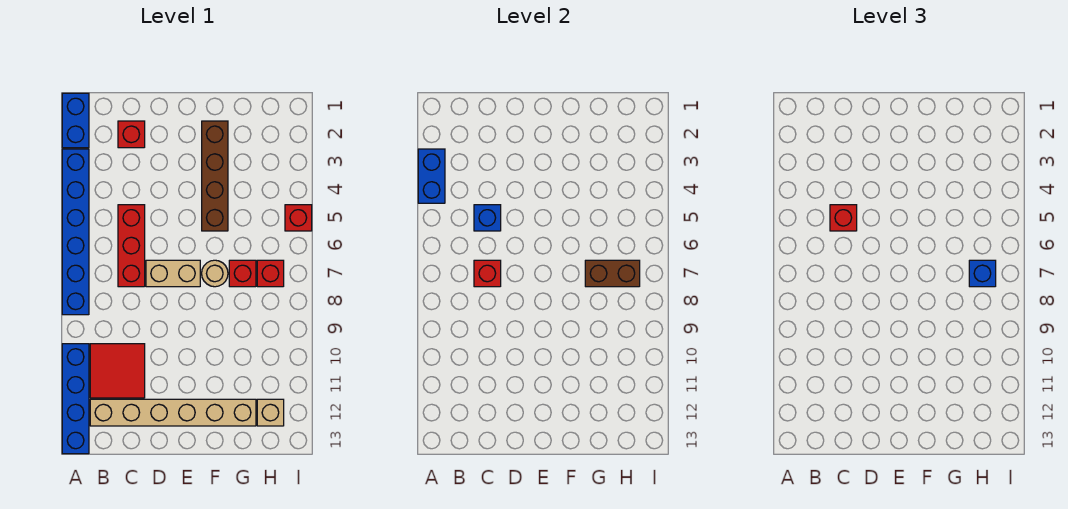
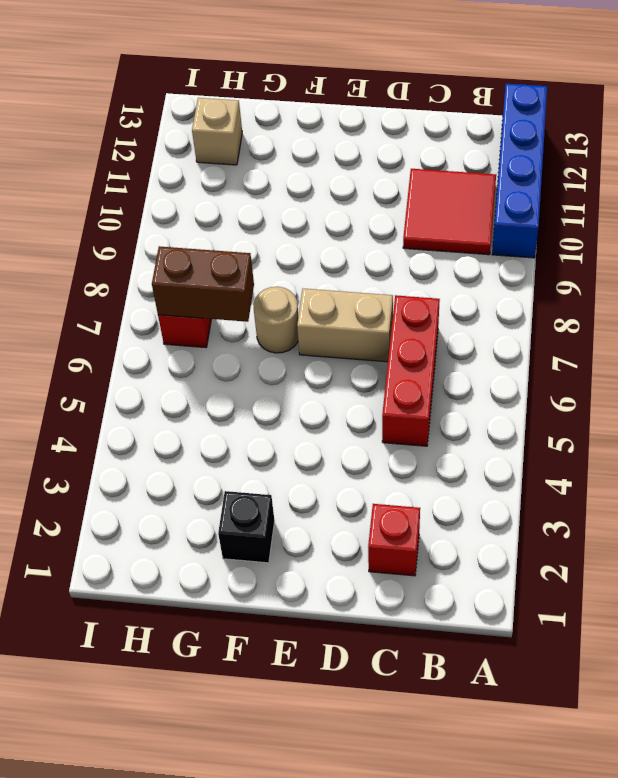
black brick F2 level 1 -> brown brick F2:F5 level 1
none -> blue brick A1:A2 level 1
none -> blue brick A3:A8 level 1
none -> tan brick B12:G12 level 1

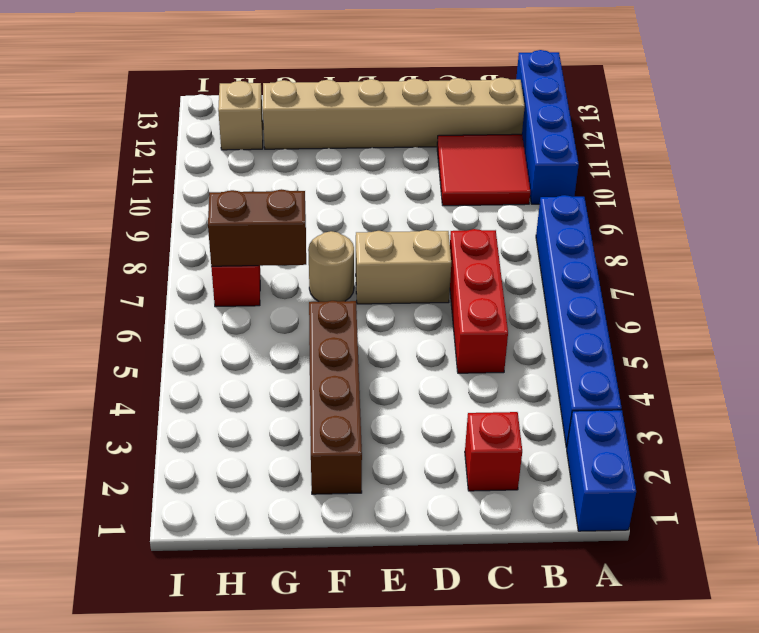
none -> red brick G7 level 1
none -> red brick I5 level 1
none -> blue brick A3:A4 level 2

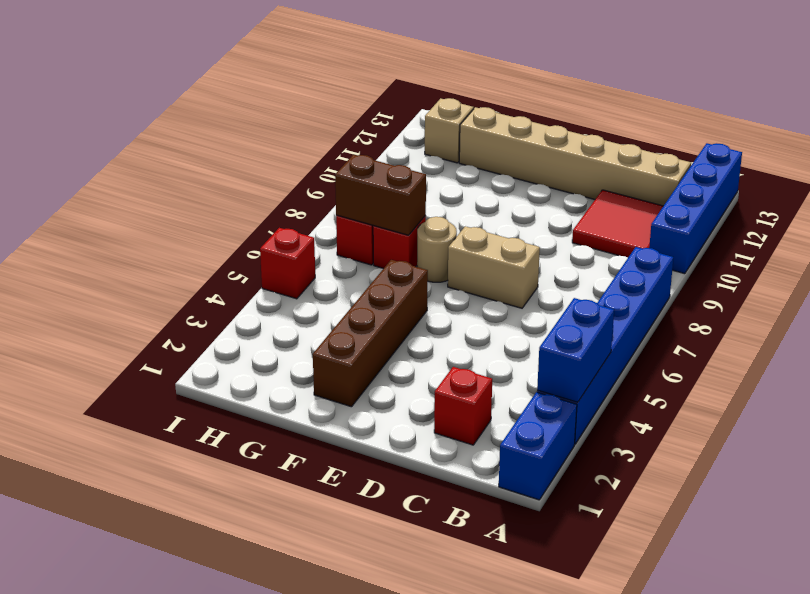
none -> red brick C5:C7 level 1
none -> blue brick C5 level 2
none -> red brick C7 level 2

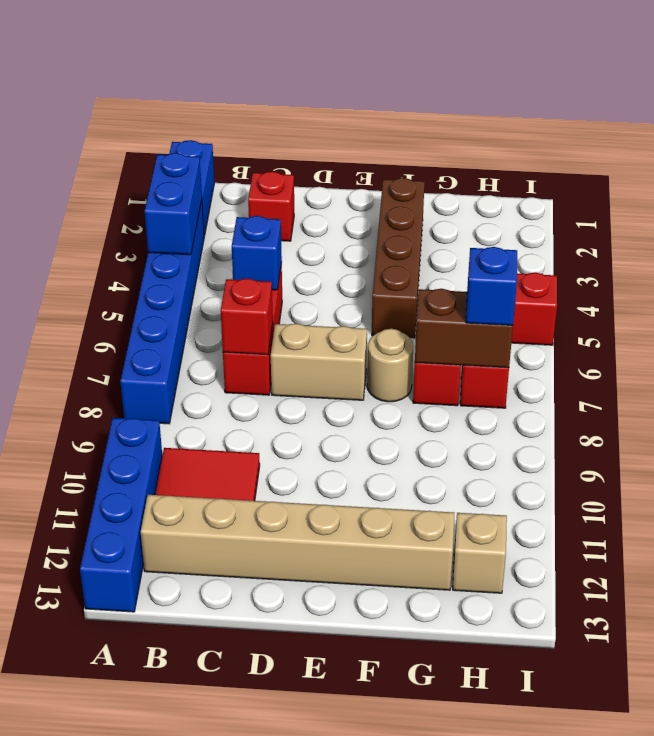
none -> red brick C5 level 3

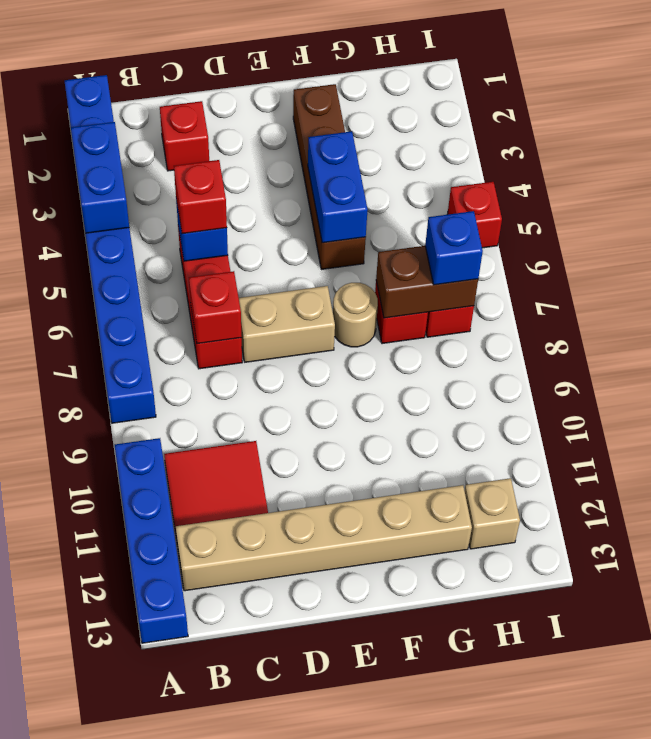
blue brick F4:F5 level 2 -> none

